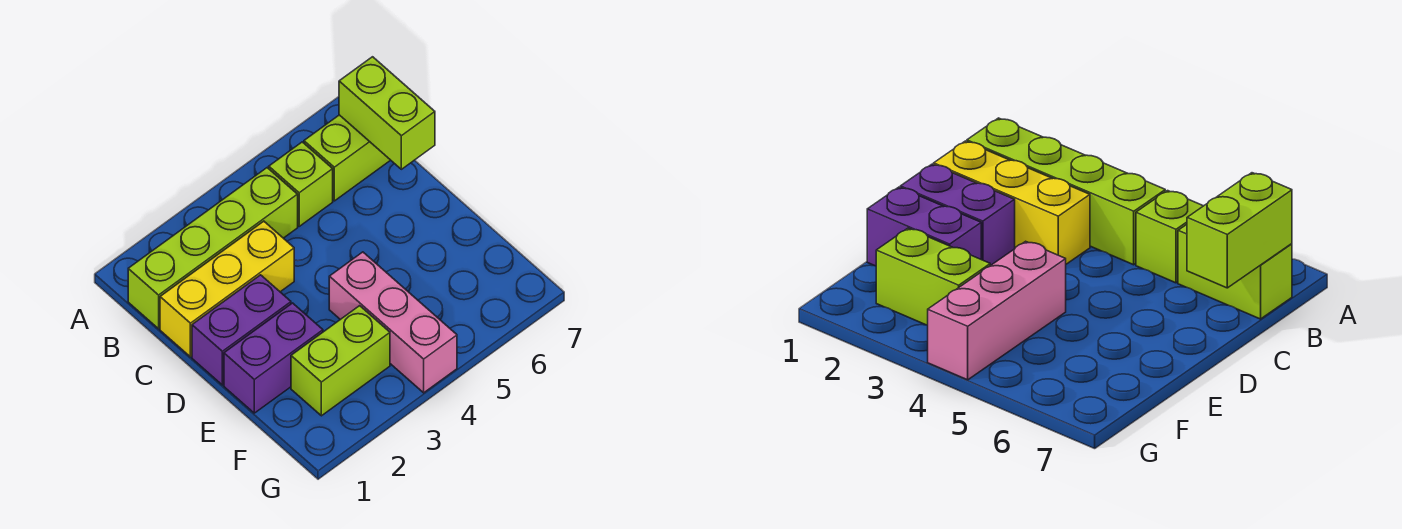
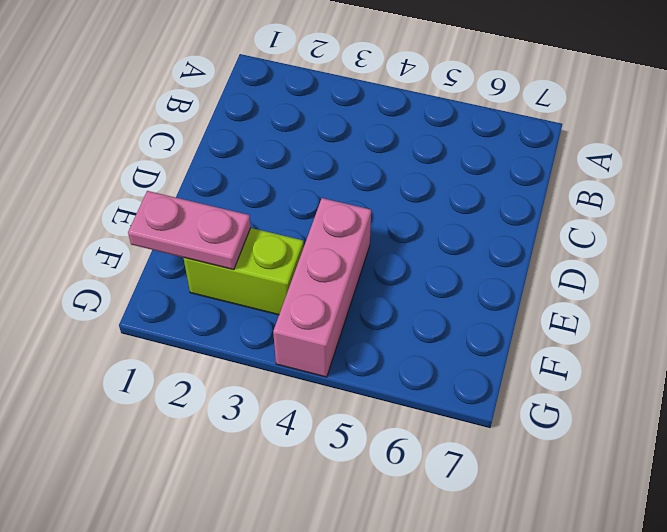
pink plate F1:F2 level 2 -> none
none -> lime brick B1:B4 level 1
none -> lime brick B5 level 1

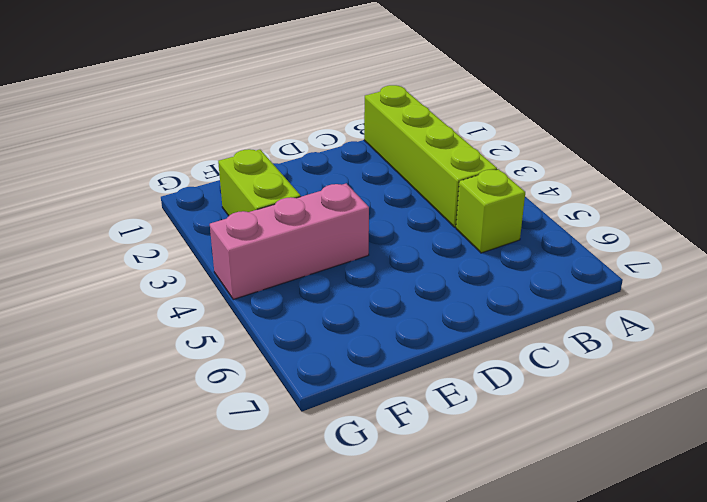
none -> lime brick B6:B7 level 1
none -> yellow brick C1:C3 level 1

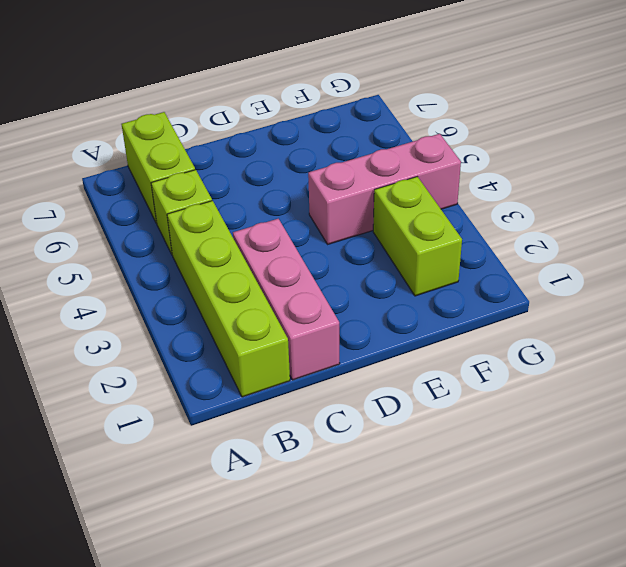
pink brick C1:C3 level 1 -> yellow brick C1:C3 level 1
none -> purple brick D1:D2 level 1
none -> purple brick E1:E2 level 1

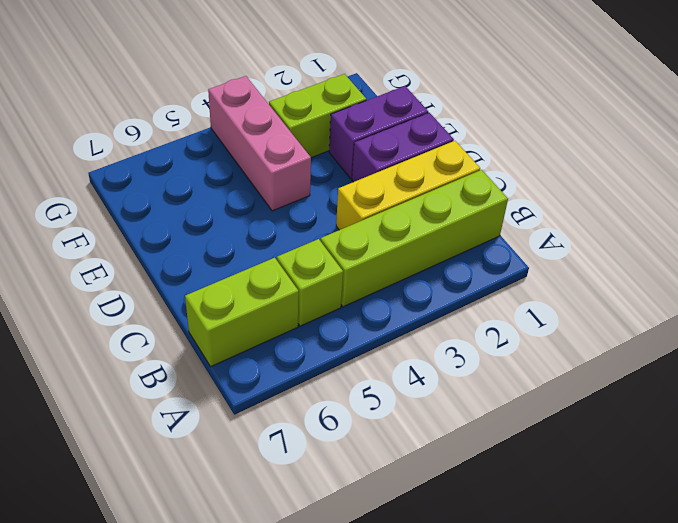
none -> lime brick B7:C7 level 2

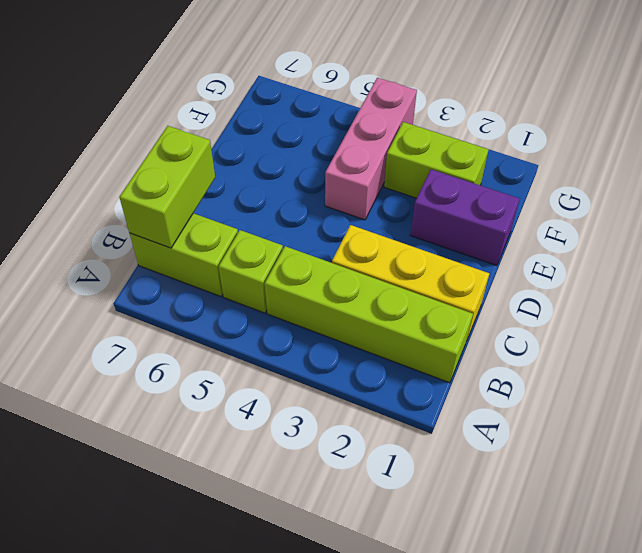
none -> purple brick D1:D2 level 1

